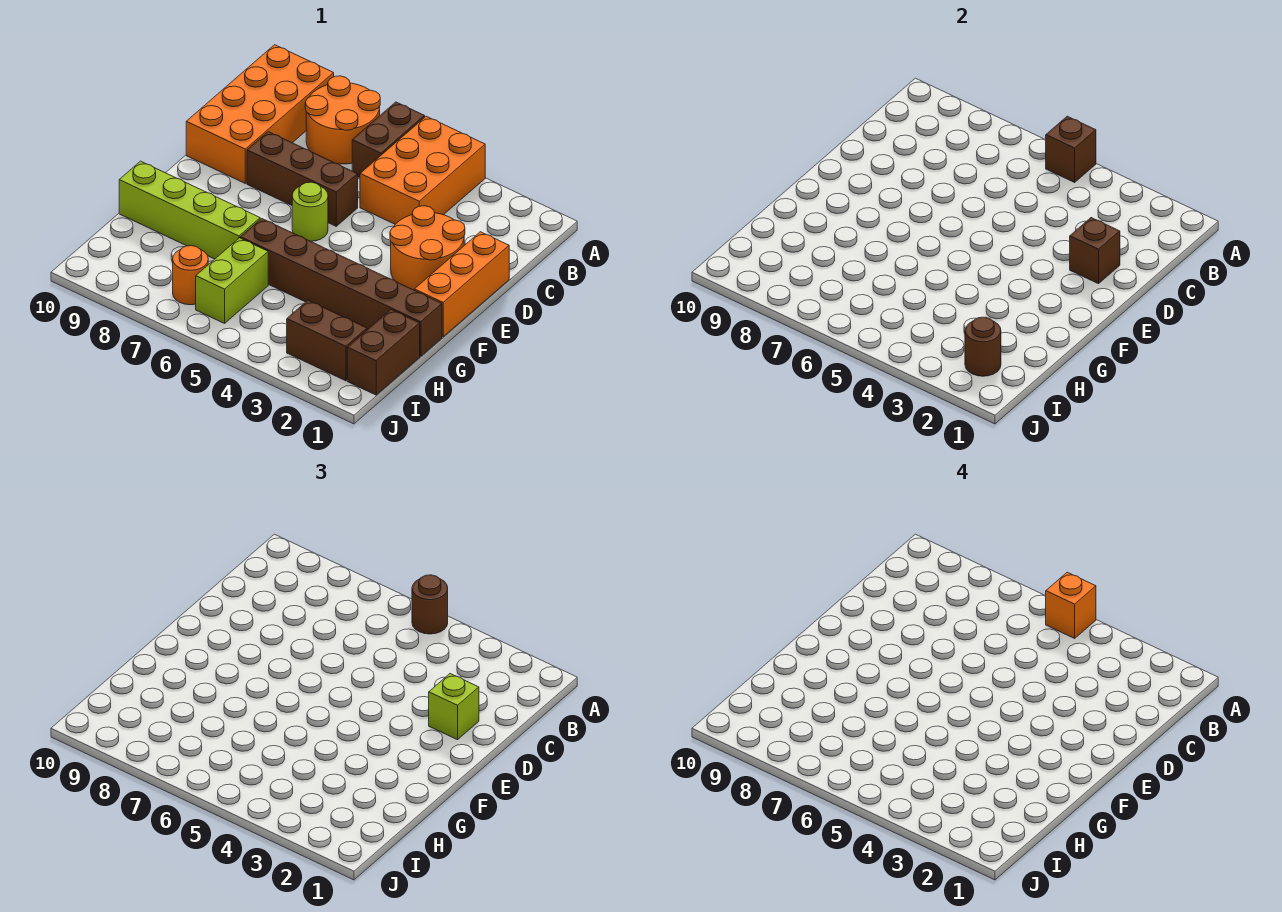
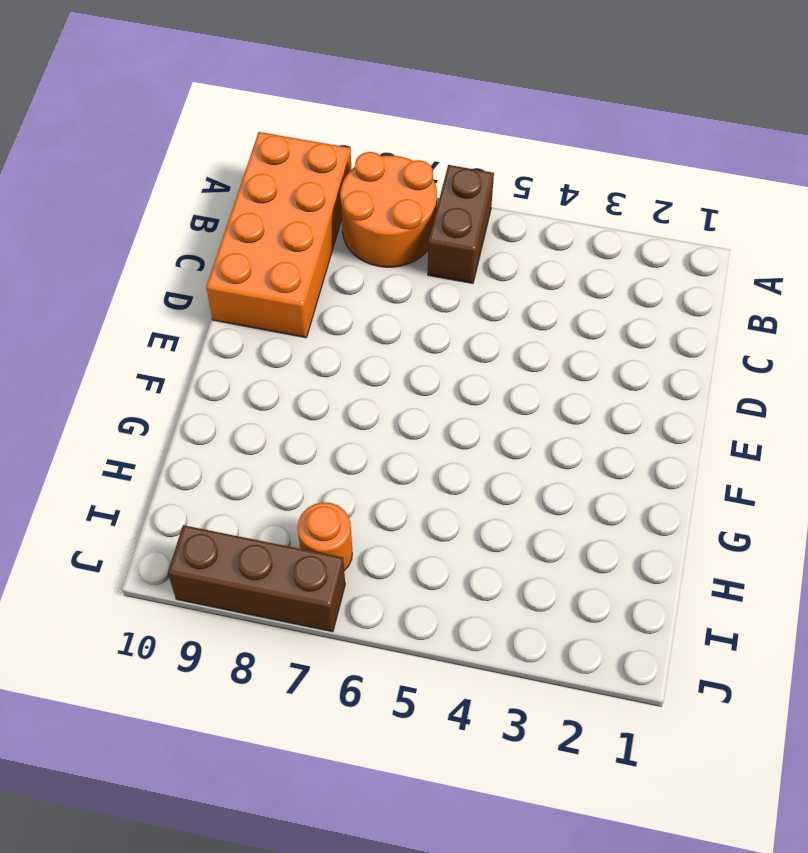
brown brick J7:J9 level 1 -> brown brick D6:D8 level 1
none -> orange brick A4:C5 level 1
none -> orange brick D1:F1 level 1
none -> orange round brick D2:E3 level 1

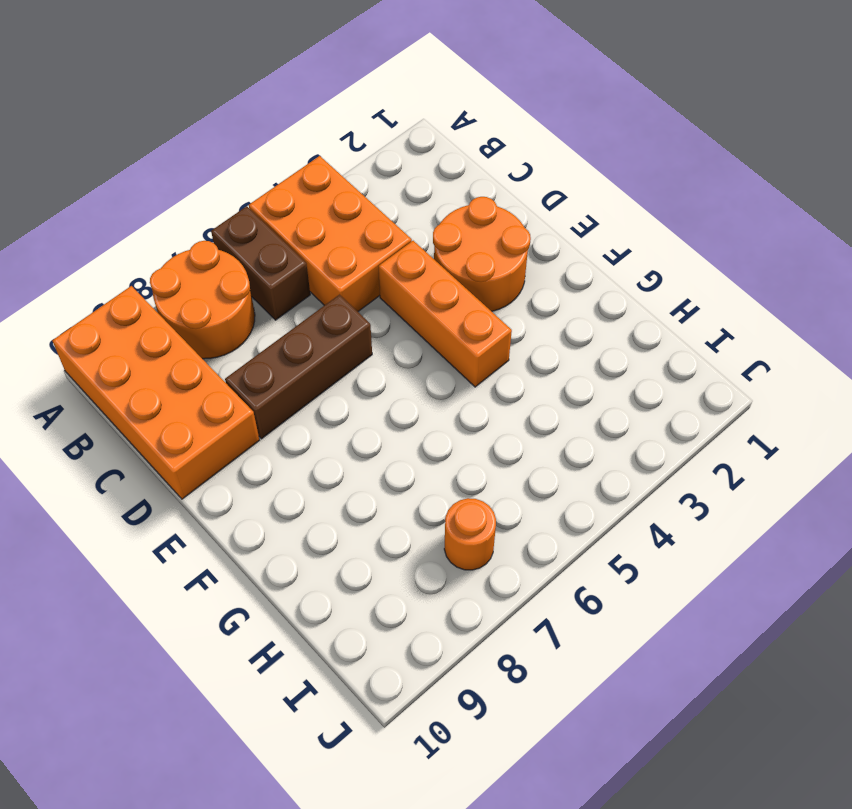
orange brick D4:F4 level 1 -> orange brick D1:F1 level 1
none -> lime round brick E6 level 1
none -> brown brick G1:G6 level 1
none -> lime brick G7:G10 level 1

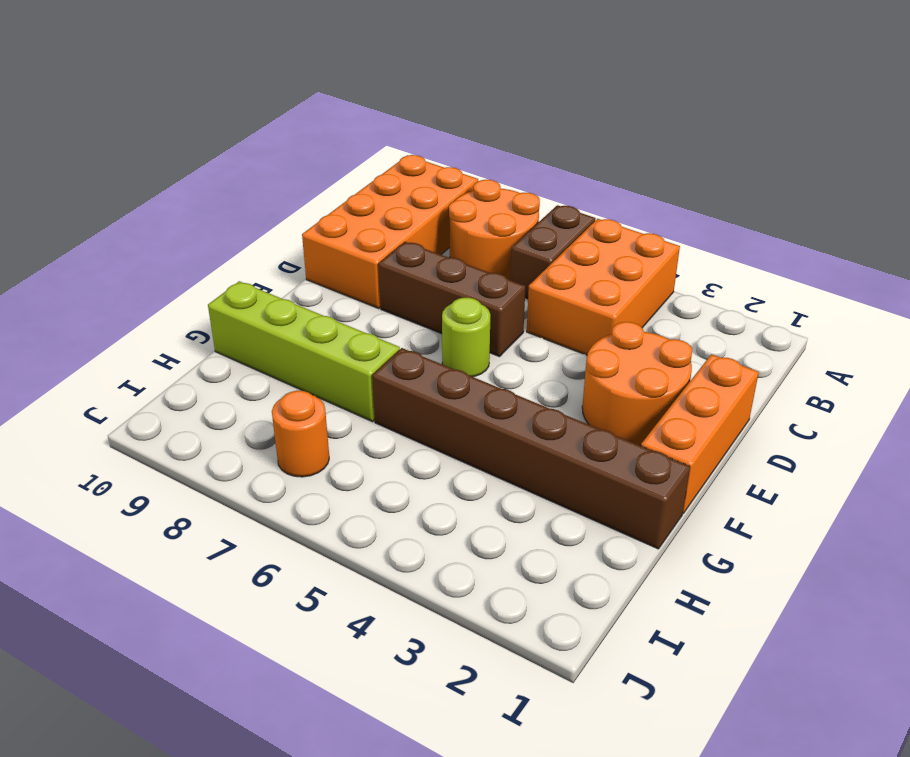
none -> brown brick H1:I1 level 1
none -> lime brick H6:I6 level 1
none -> brown brick I2:I3 level 1

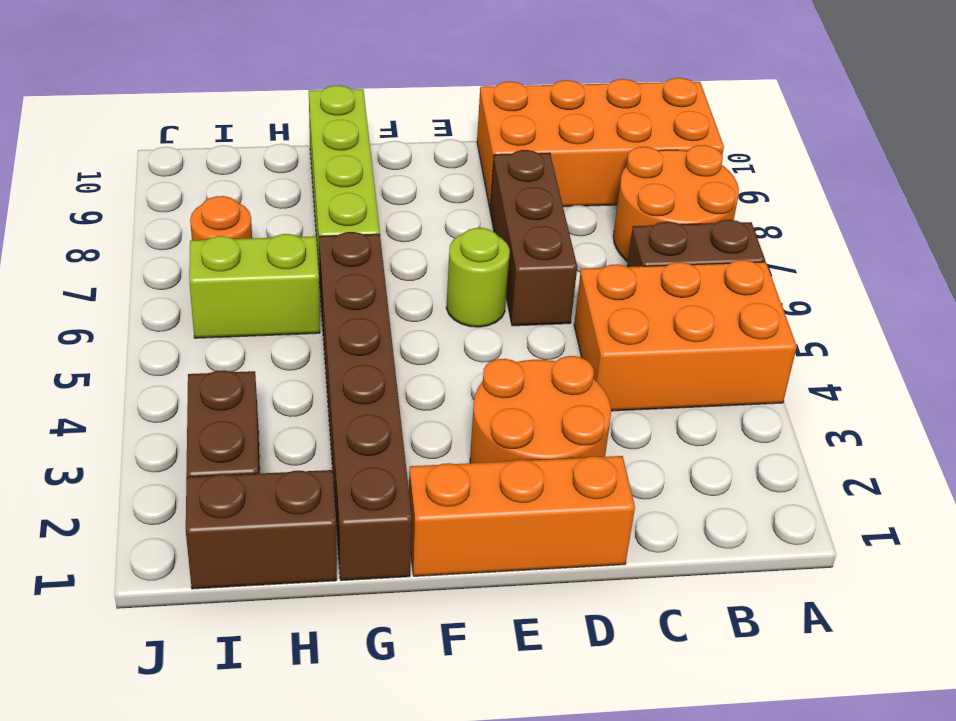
none -> brown brick A5 level 2
none -> brown brick D2 level 2
none -> brown round brick I2 level 2

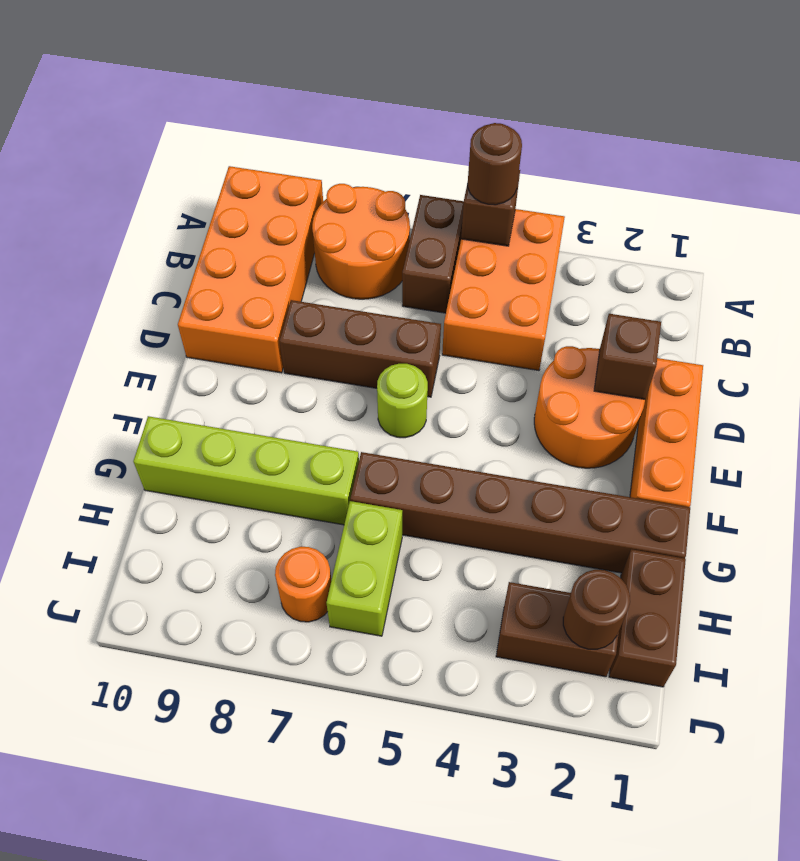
none -> lime brick D2 level 3
none -> orange brick A5 level 4

